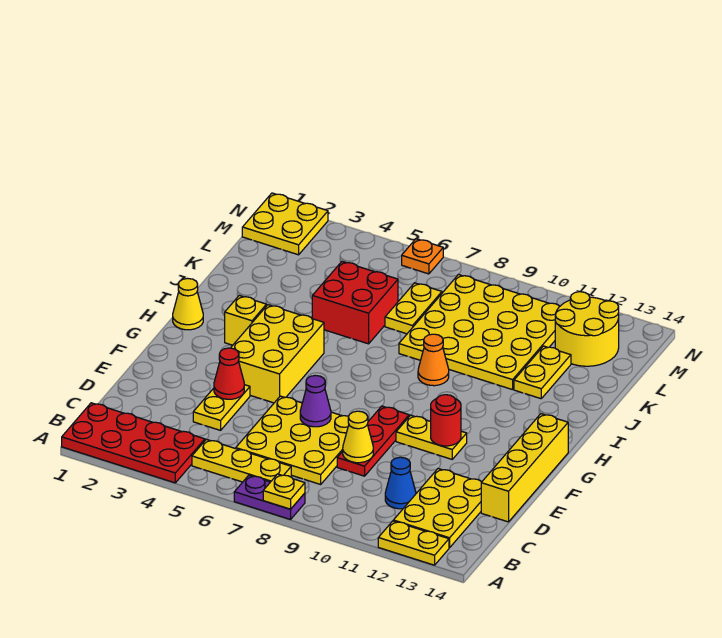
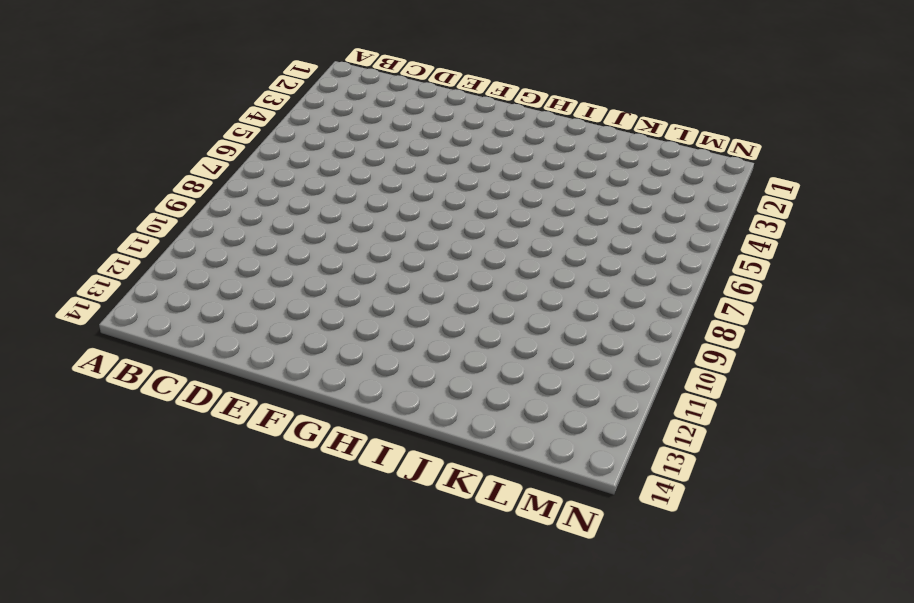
none -> red plate A1:B4 level 1
none -> purple plate A7:A8 level 1
none -> yellow plate A12:A13 level 1

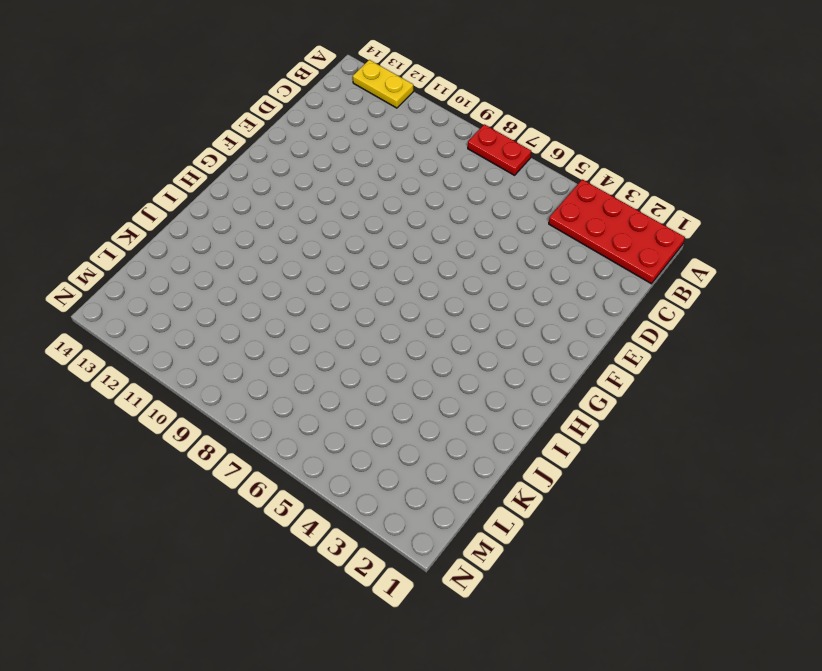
red plate A7:A8 level 1 -> purple plate A7:A8 level 1
none -> yellow plate B5:B7 level 1
none -> yellow plate B12:D13 level 1
none -> yellow plate C6:E8 level 1

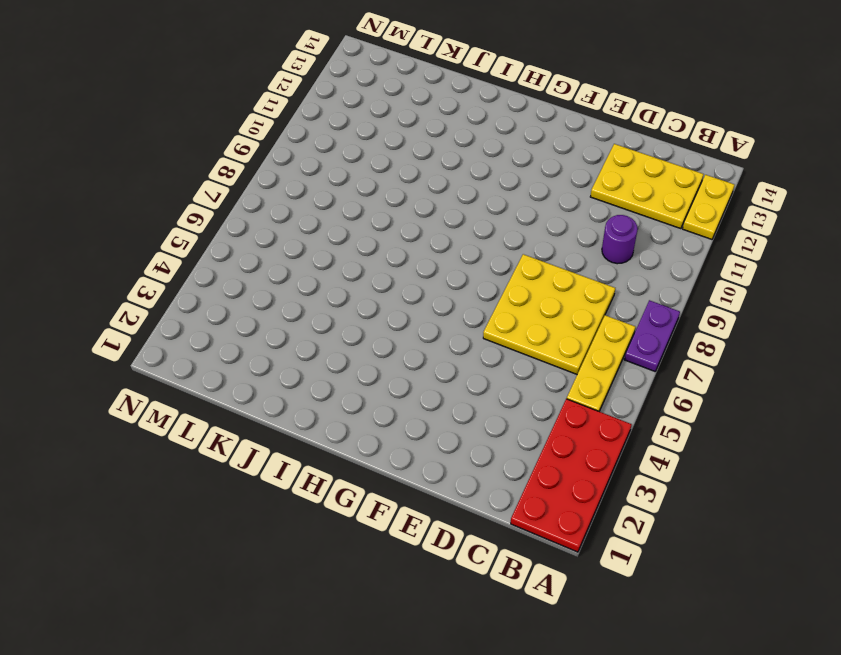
purple round brick C10 level 1 -> none
none -> blue cone C11 level 1
none -> yellow plate D4:E4 level 1
none -> red plate D9:F9 level 1

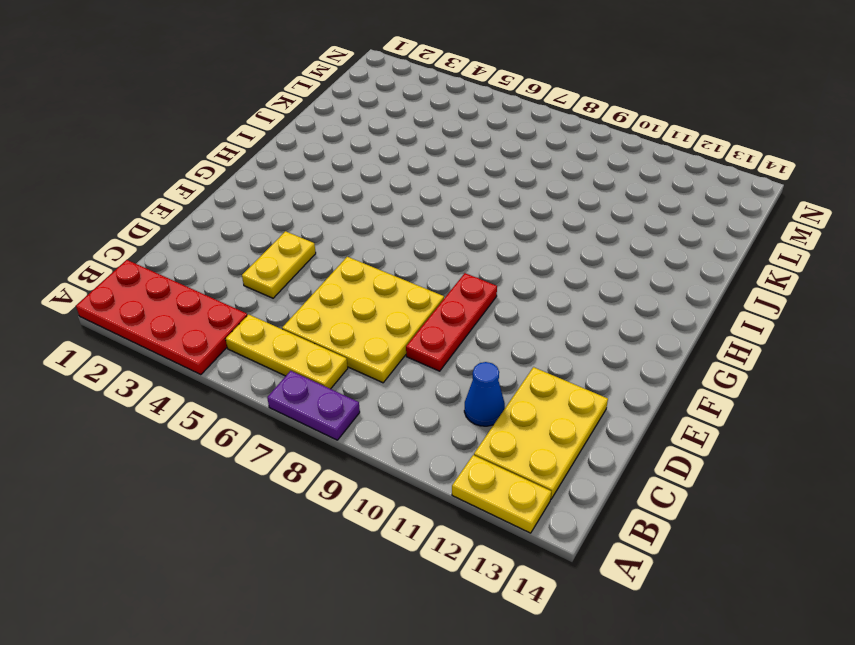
none -> yellow brick D14:G14 level 1
none -> yellow brick F4:H5 level 1
none -> yellow plate F10:F11 level 1

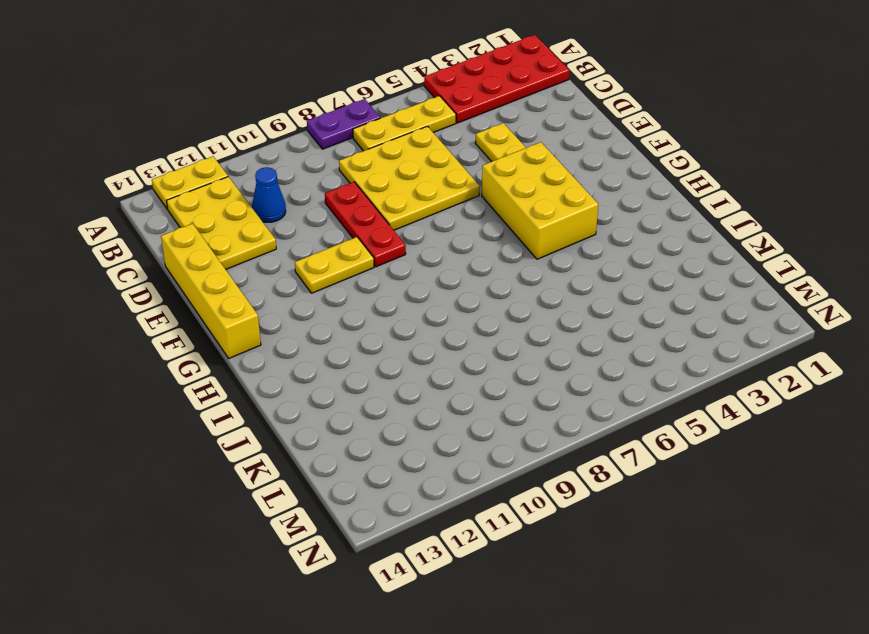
none -> yellow cone H1 level 1
none -> yellow brick H3 level 1
none -> orange cone I9 level 1

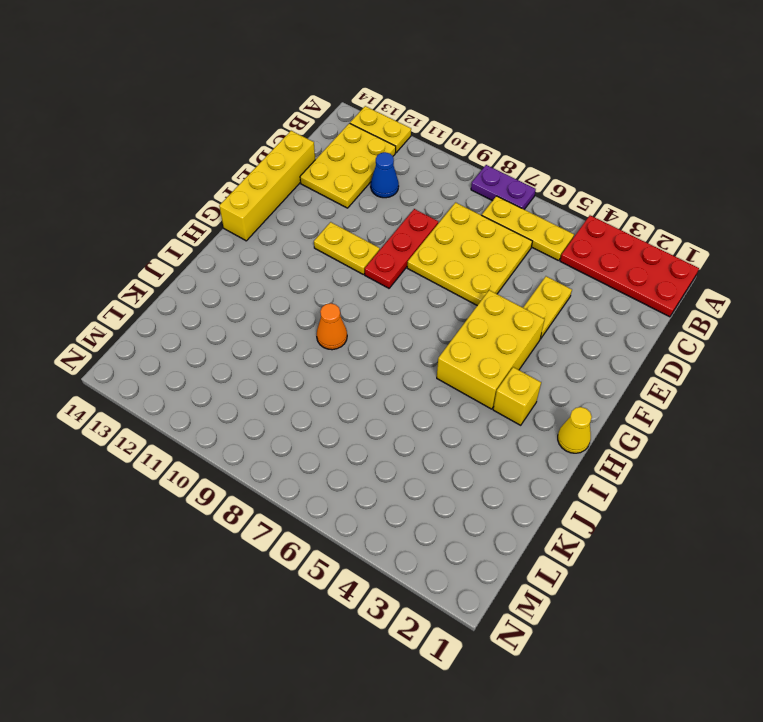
none -> red brick J5:K6 level 1
none -> yellow plate J8:M11 level 1
none -> yellow plate J12:K12 level 1

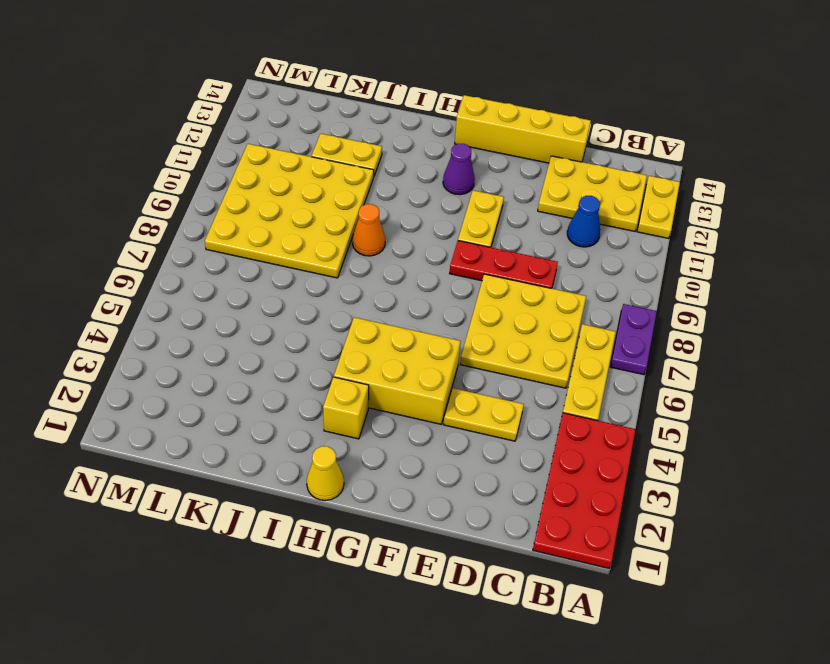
purple cone G12 level 1 -> purple cone E7 level 2
none -> red brick J5:K6 level 1
none -> yellow plate K7:L7 level 1
none -> yellow round brick L12:M13 level 1

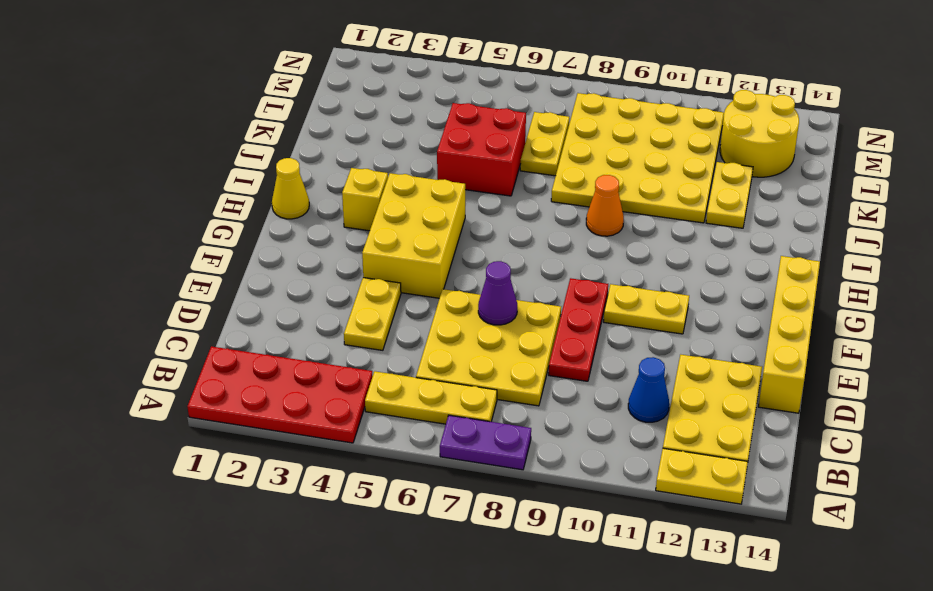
none -> yellow plate M1:N2 level 1
none -> orange plate N6 level 1
none -> yellow plate A8 level 2

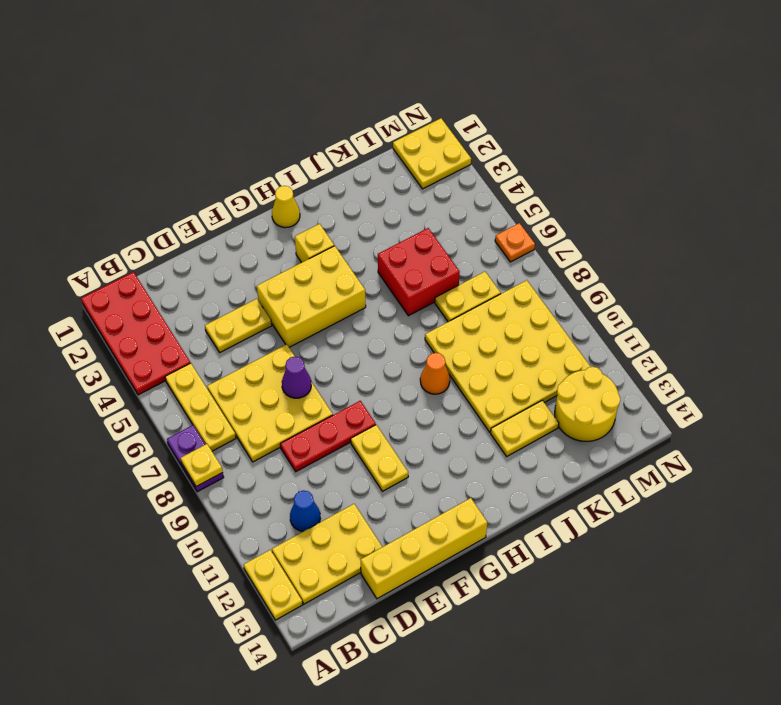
none -> yellow cone D9 level 2
none -> red cone E4 level 2
none -> red round brick F11 level 2

